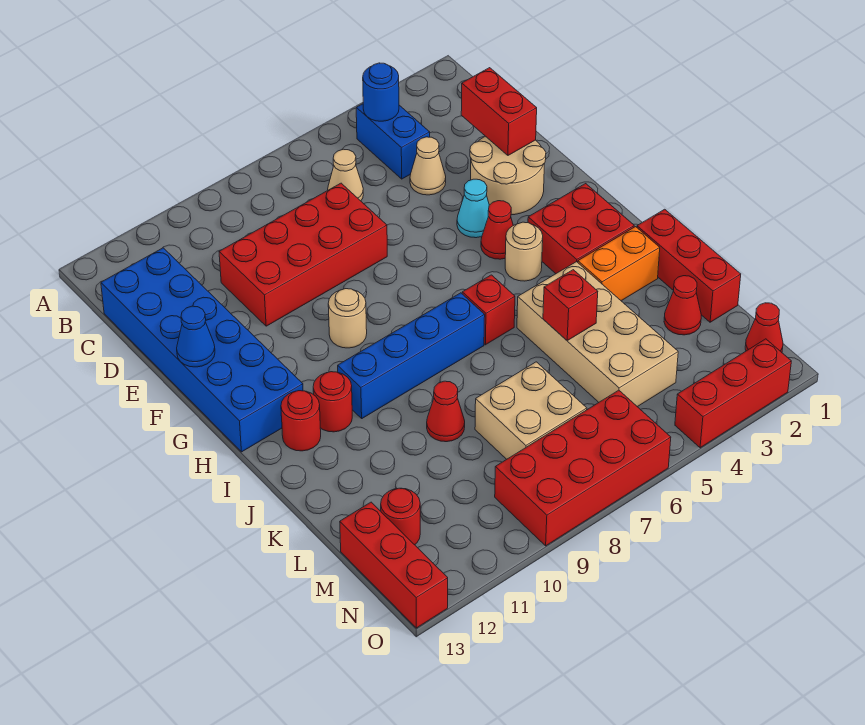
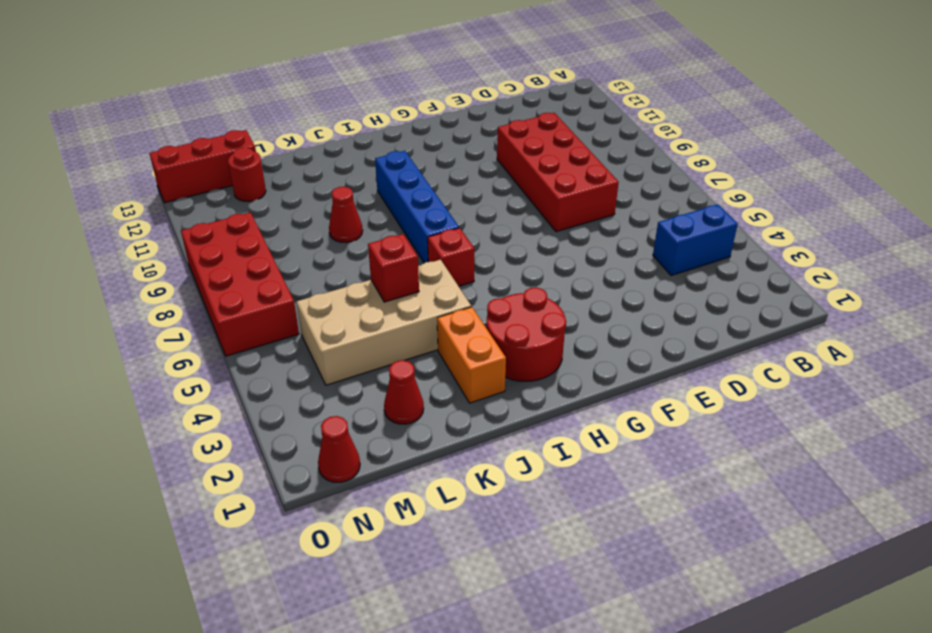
red round brick H2:I3 level 1 -> red brick H2:I3 level 1
none -> tan cone C6 level 1
none -> blue brick C12:H13 level 1
none -> tan cone D4 level 1
none -> tan round brick E2:F3 level 1

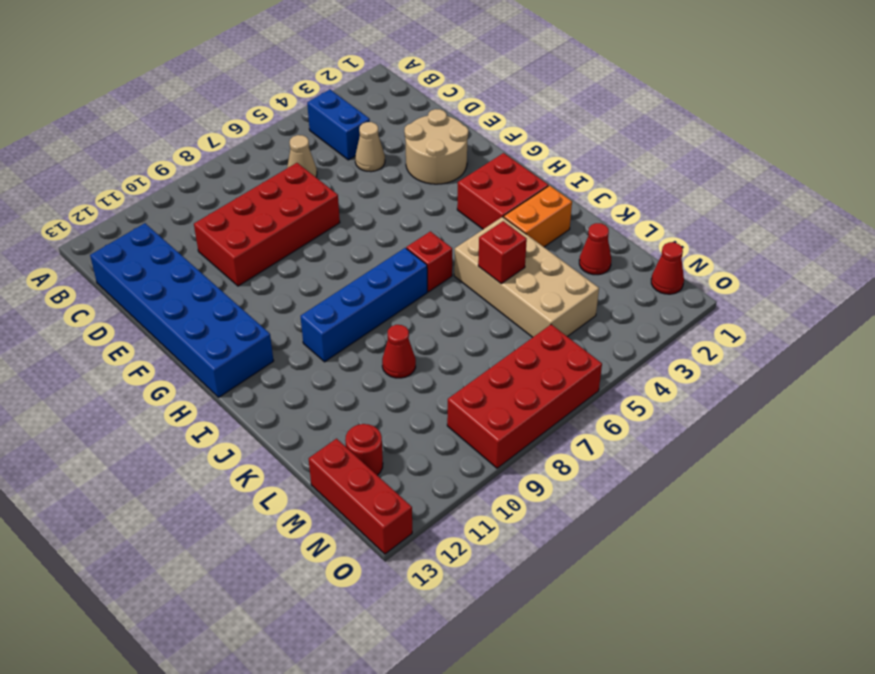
none -> cyan cone F4 level 1
none -> red cone G4 level 1
none -> tan round brick G9 level 1
none -> tan round brick H4 level 1

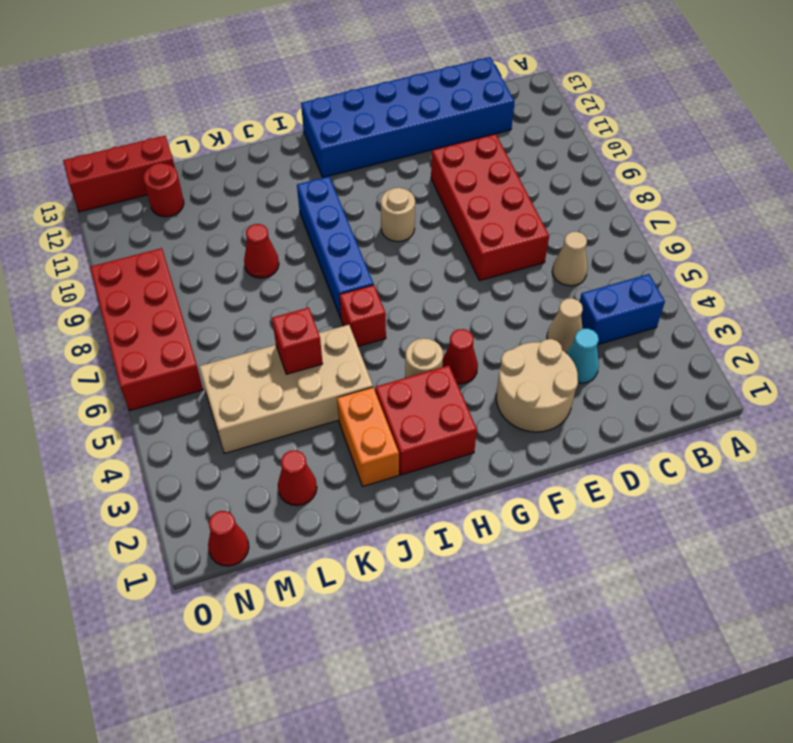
cyan cone D3 level 1 -> cyan cone F4 level 1
none -> red round brick I11 level 1
none -> red round brick I12 level 1
none -> red brick J1:L1 level 1
none -> tan brick L7:M8 level 1

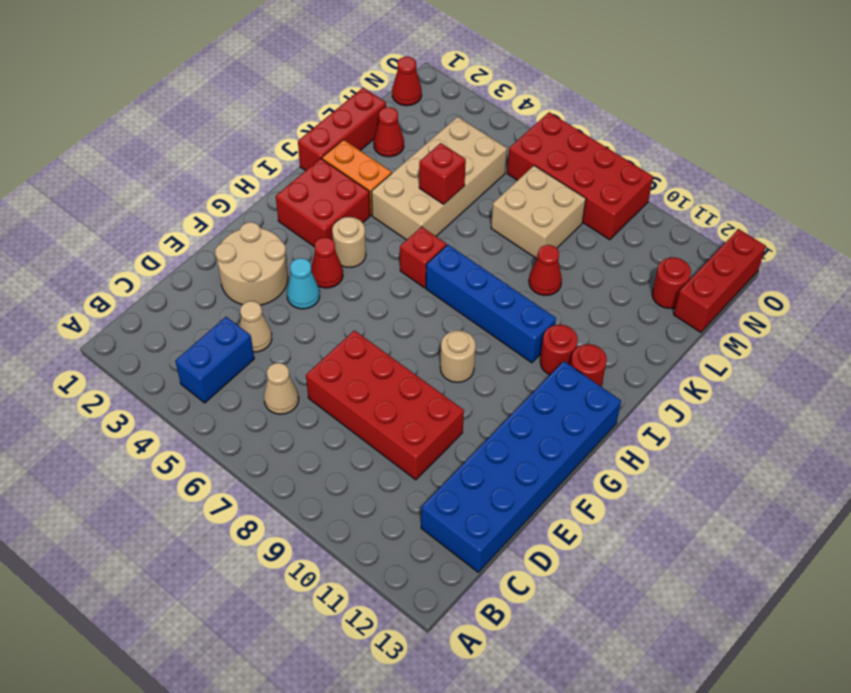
none -> red brick O2:O4 level 1
none -> blue round brick B4 level 2
none -> red brick D2:E2 level 2
none -> blue cone F13 level 2

